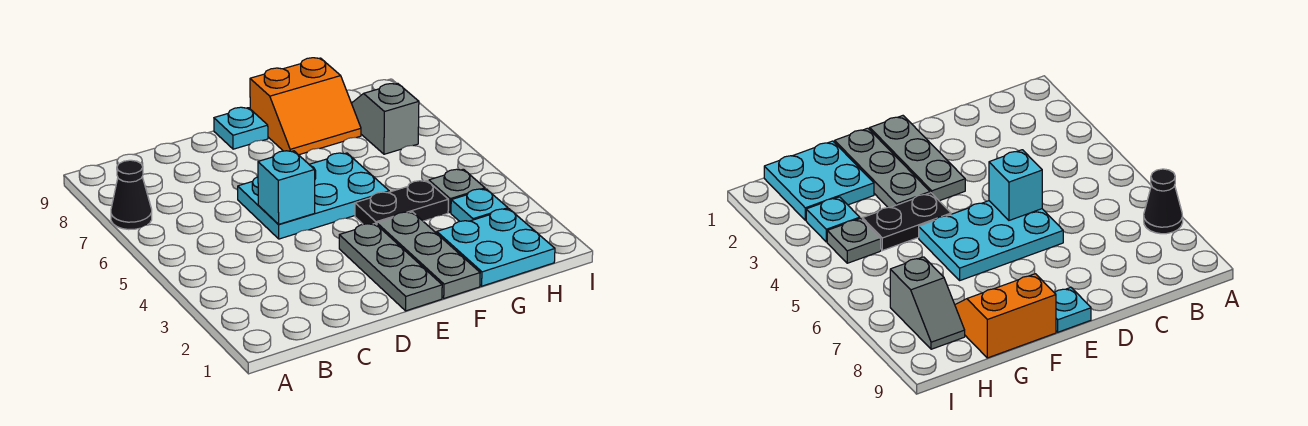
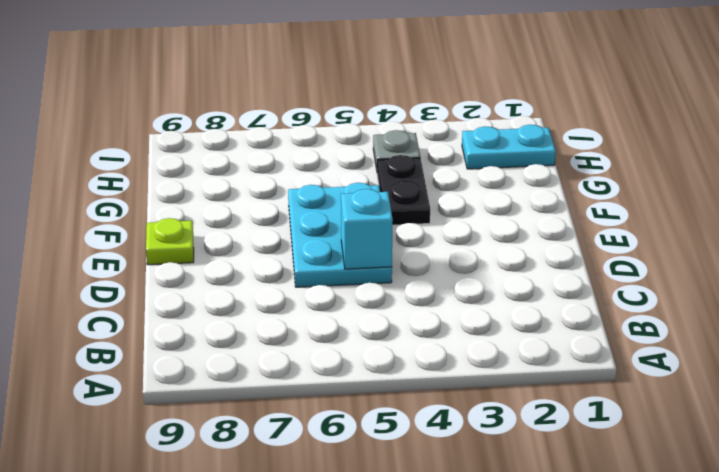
lime plate E9 level 1 -> cyan plate E9 level 1
cyan plate H1:H2 level 1 -> cyan plate G1:H2 level 1
none -> black cone A7 level 1
none -> grey plate E1:E3 level 1
none -> grey plate F1:F3 level 1

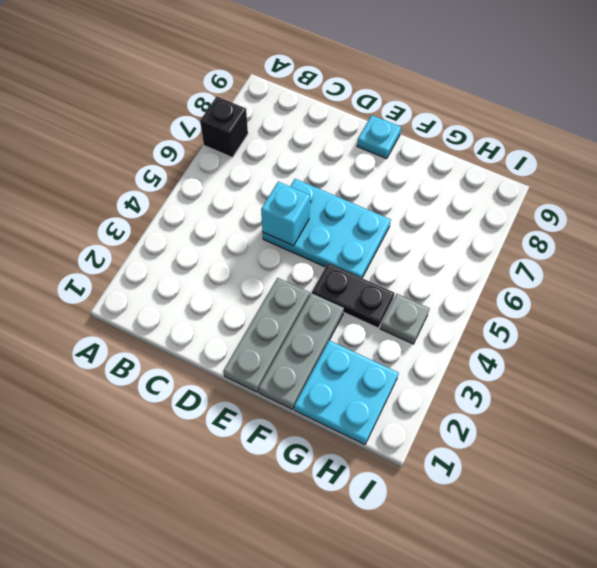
black brick A7 level 1 -> black cone A7 level 1
none -> orange slope F8:G9 level 1 top 9
none -> cyan plate H3 level 1
none -> grey slope H7:H8 level 1 top 7

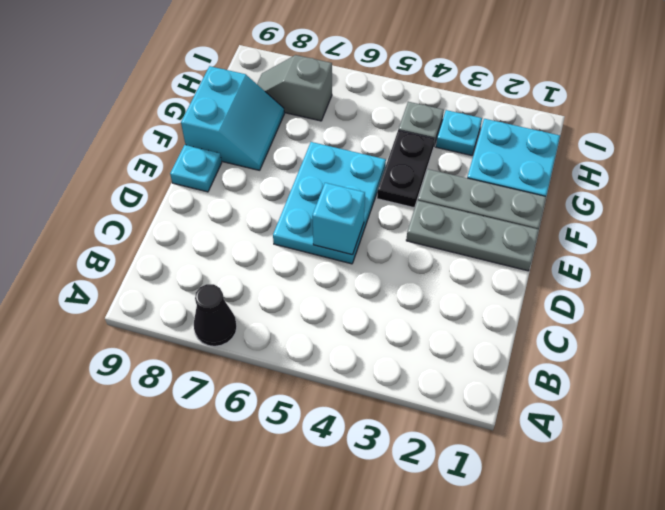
cyan slope F8:G9 level 1 top 9 -> orange slope F8:G9 level 1 top 9

